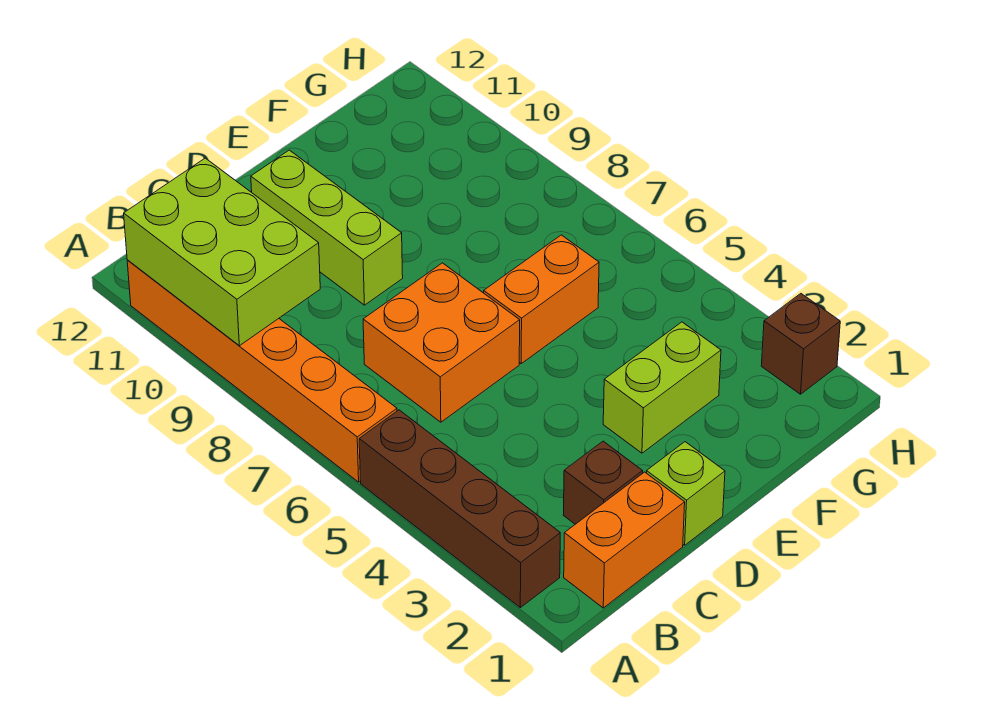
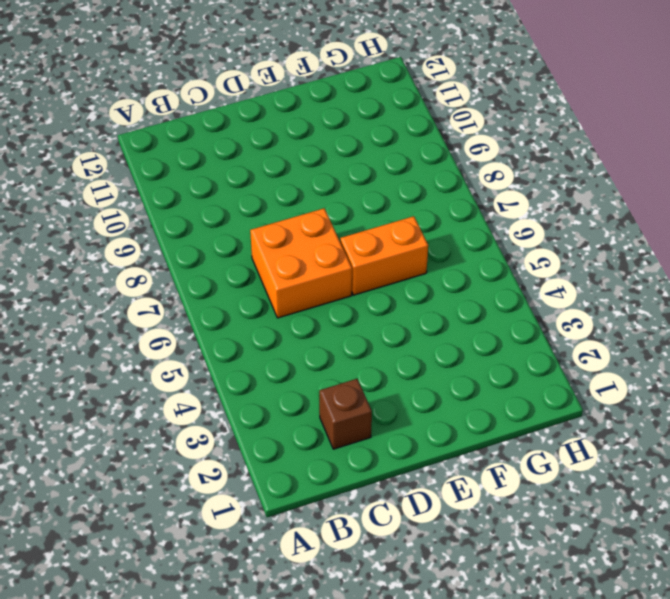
none -> brown brick A2:A5 level 1
none -> orange brick A6:A11 level 1

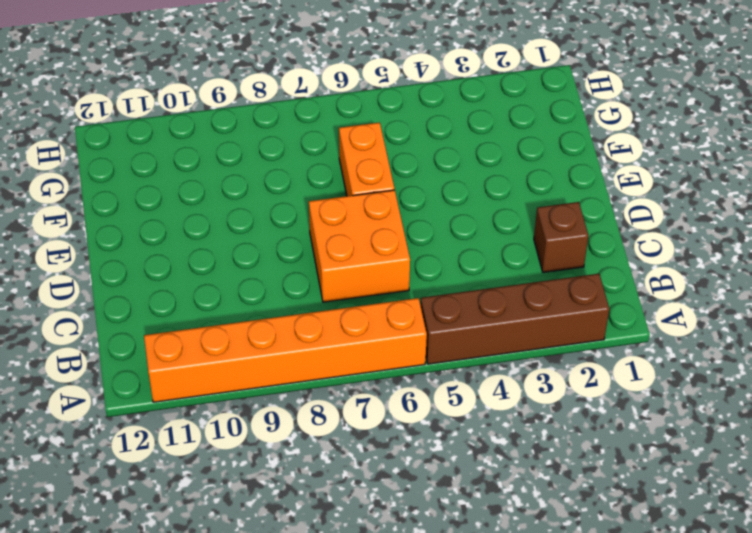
none -> orange brick B1:C1 level 1
none -> lime brick D1 level 1

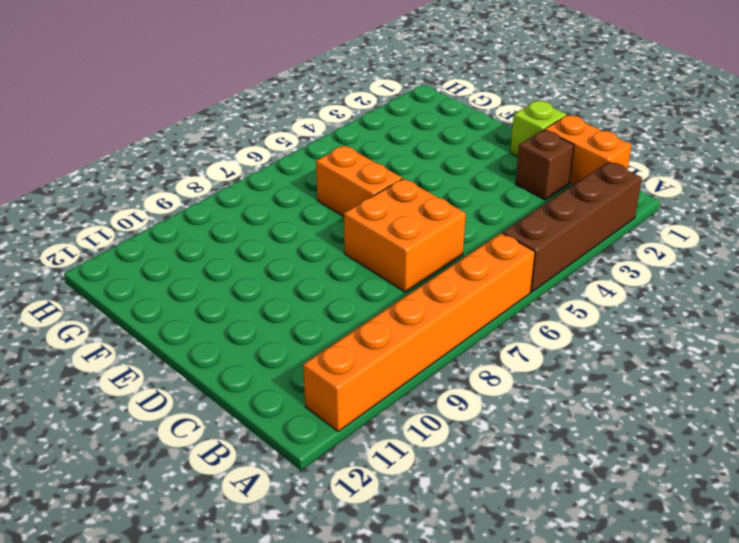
none -> lime brick D9:D11 level 1
none -> lime brick E3:F3 level 1

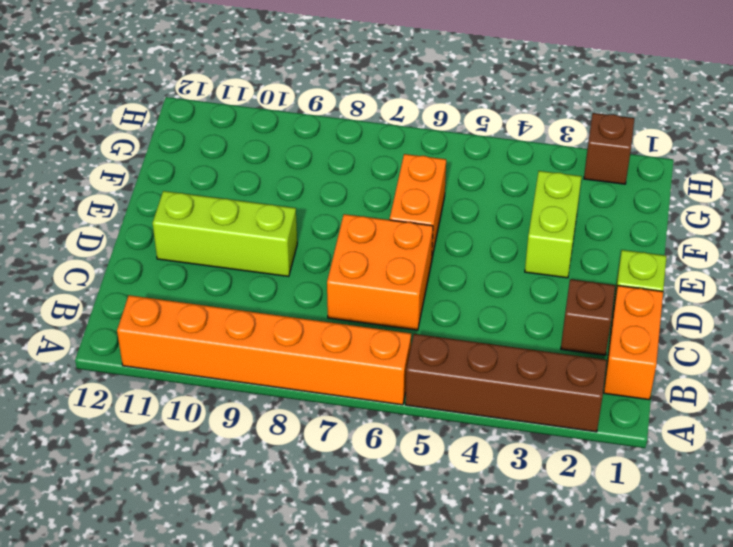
none -> lime brick A9:B11 level 2

